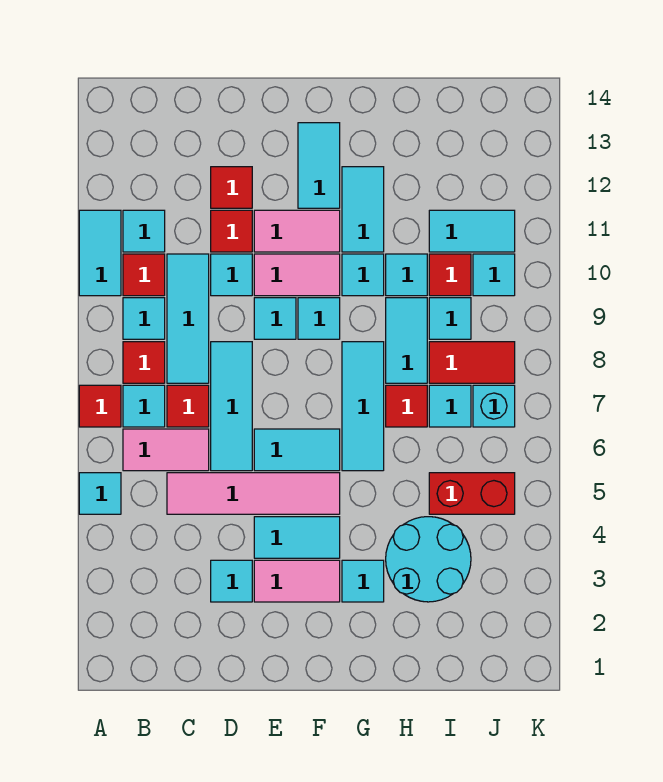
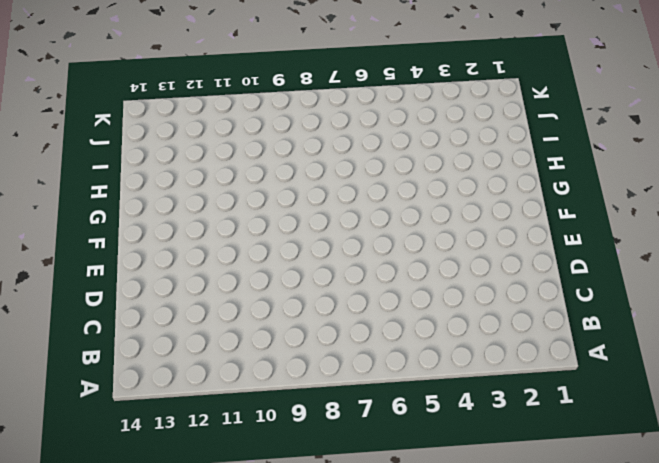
none -> cyan tile A5 level 1
none -> red tile A7 level 1
none -> cyan tile A10:A11 level 1
none -> pink tile B6:C6 level 1

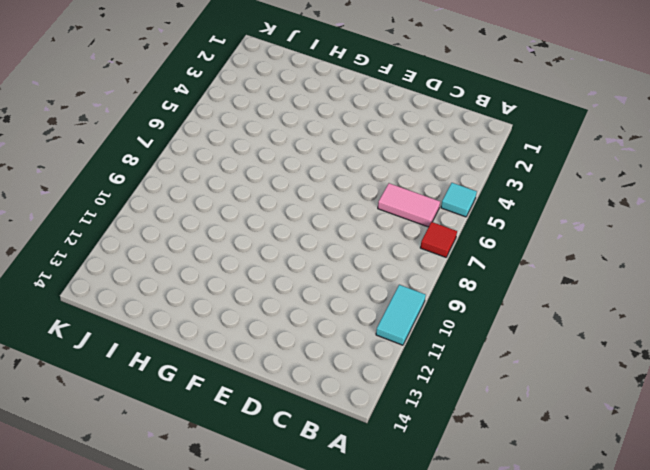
none -> cyan tile B7 level 1
none -> red tile B8 level 1
none -> cyan tile B9 level 1
none -> red tile B10 level 1

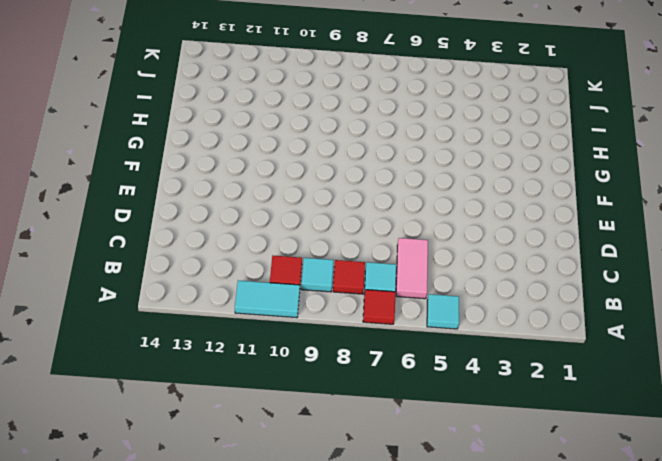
none -> cyan tile B11 level 1
none -> pink tile C5:F5 level 1
none -> red tile C7 level 1
none -> cyan tile C8:C10 level 1

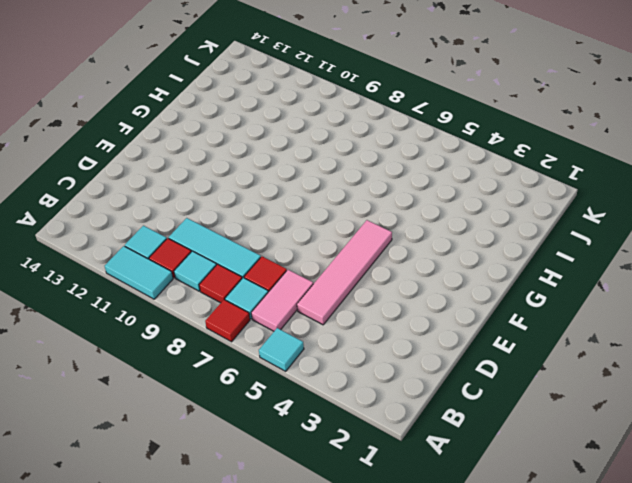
none -> cyan tile D3 level 1
none -> cyan tile D6:D8 level 1
none -> cyan tile D10 level 1
none -> red tile D11 level 1

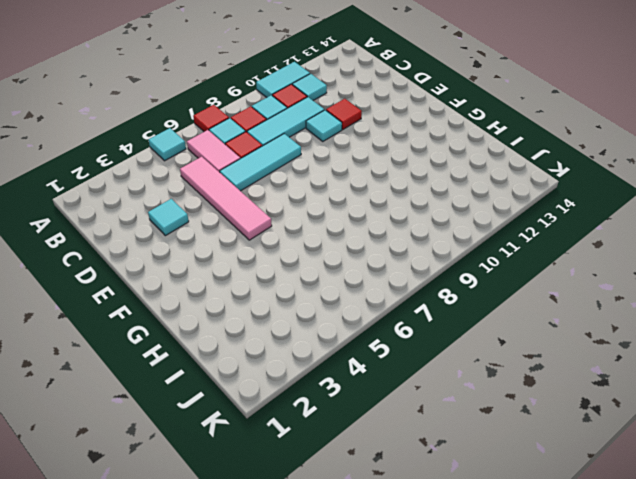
none -> red tile D12 level 1
none -> pink tile E3:F3 level 1
none -> cyan tile E4:F4 level 1
none -> cyan tile E6:F6 level 1

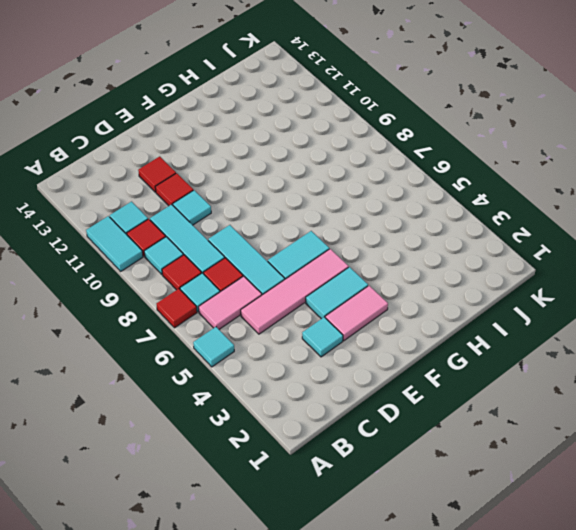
none -> cyan tile E9 level 1
none -> pink tile E10:F10 level 1
none -> pink tile E11:F11 level 1
none -> cyan tile F9 level 1

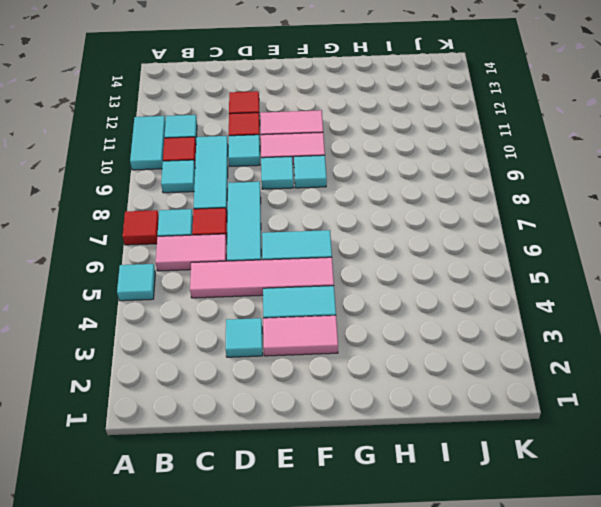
none -> red tile B8 level 1
none -> cyan tile F12:F13 level 1
none -> cyan tile G3 level 1
none -> cyan tile G6:G8 level 1

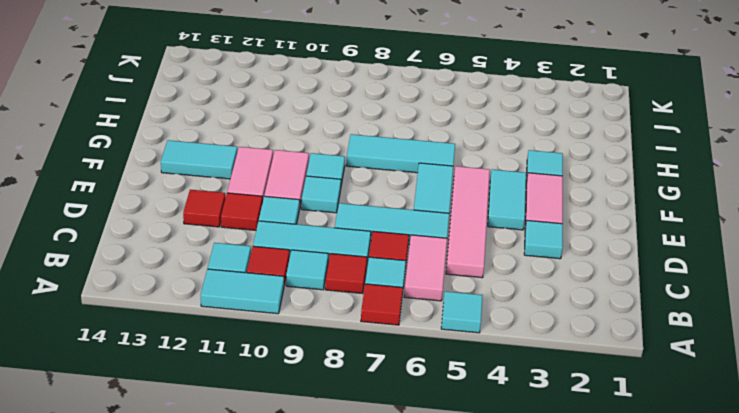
none -> cyan tile G10 level 1
none -> cyan tile G11:G12 level 1
none -> cyan round brick H3:I4 level 1
none -> red tile H7 level 1

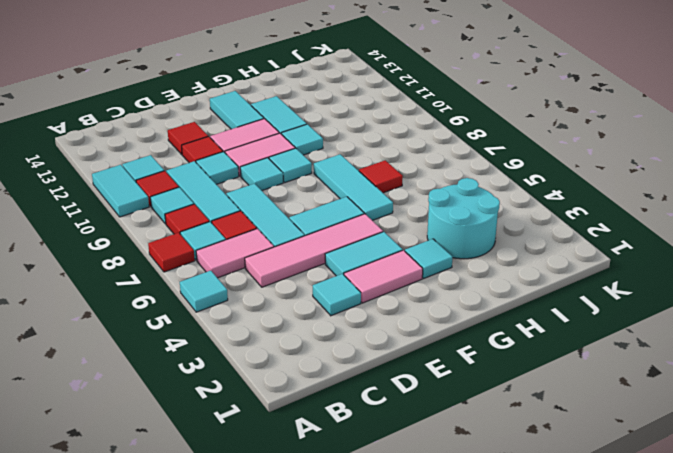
none -> cyan tile H8:H9 level 1
none -> cyan tile H10 level 1
none -> red brick I5:J5 level 1
none -> cyan tile I7 level 1

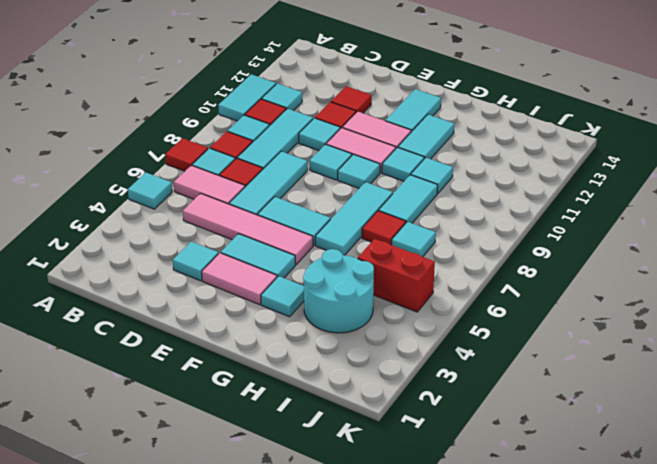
none -> red tile I8:J8 level 1
none -> cyan tile I9 level 1
none -> red tile I10 level 1
none -> cyan tile I11:J11 level 1

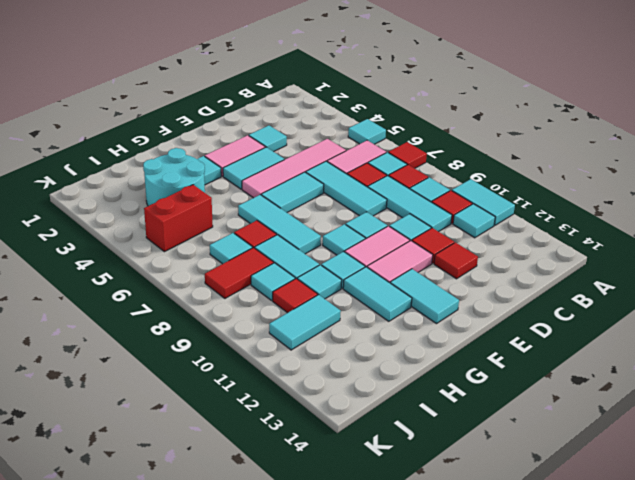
none -> cyan brick J7 level 1
none -> cyan tile J10 level 1

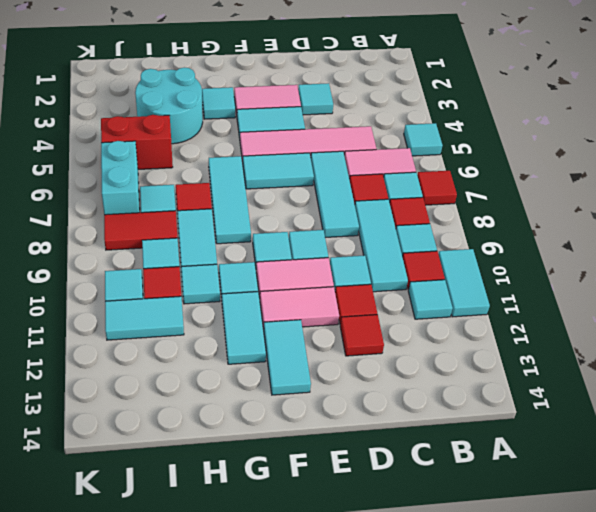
cyan brick J6:J7 level 1 -> cyan brick J7 level 1

